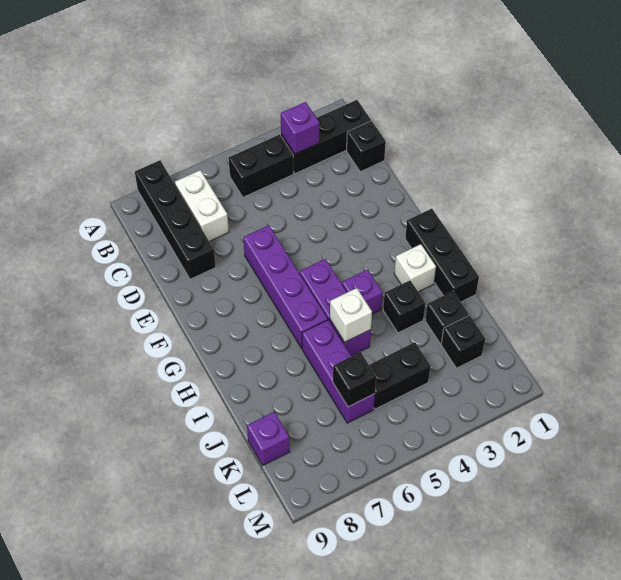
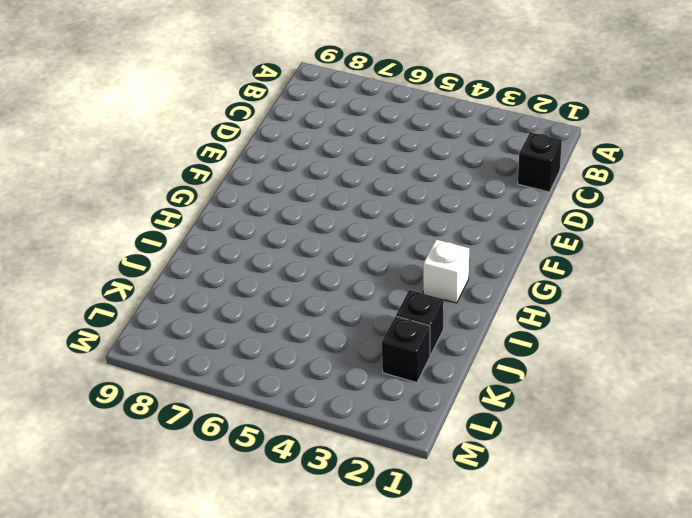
none -> black brick A8:D8 level 1
none -> black brick B1:B3 level 1
none -> black brick B4:B5 level 1

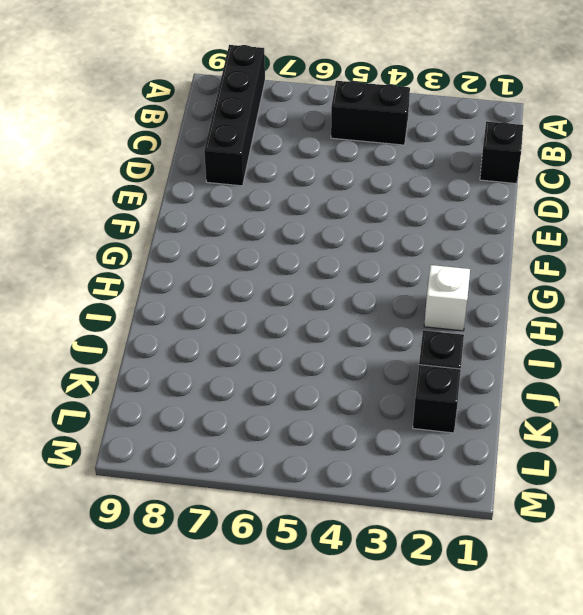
none -> black brick B1:B3 level 1
none -> white brick B7:C7 level 1
none -> purple brick E6:H6 level 1

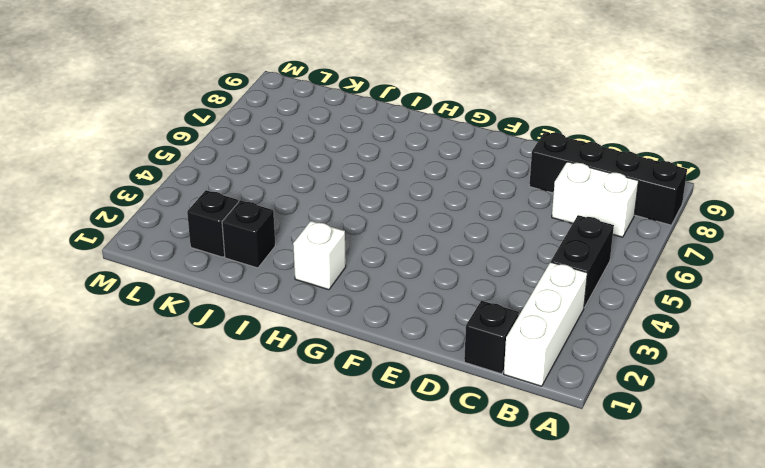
white brick B1:B3 level 1 -> black brick B1:B3 level 1
none -> purple brick E6:H6 level 1
none -> black brick G1:I1 level 1
none -> purple brick G5:I5 level 1

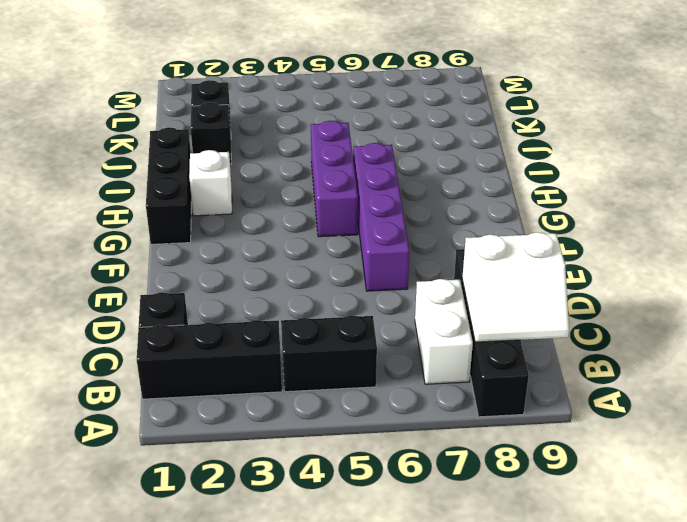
white slope B8:C9 level 2 top C -> none
none -> purple brick H4 level 1
none -> black brick I3 level 1
none -> purple brick I6:K6 level 1

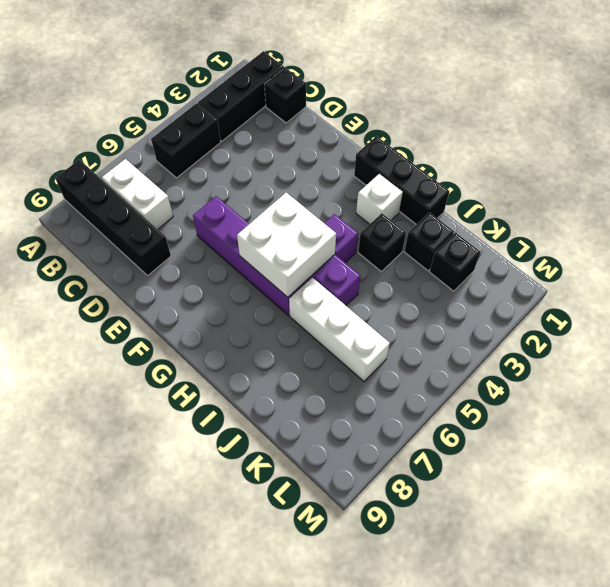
white brick G5:H6 level 2 -> none
white brick I6:K6 level 1 -> purple brick I6:K6 level 1
none -> black brick K4:K5 level 1
none -> purple brick K9 level 1
none -> purple brick B3 level 2

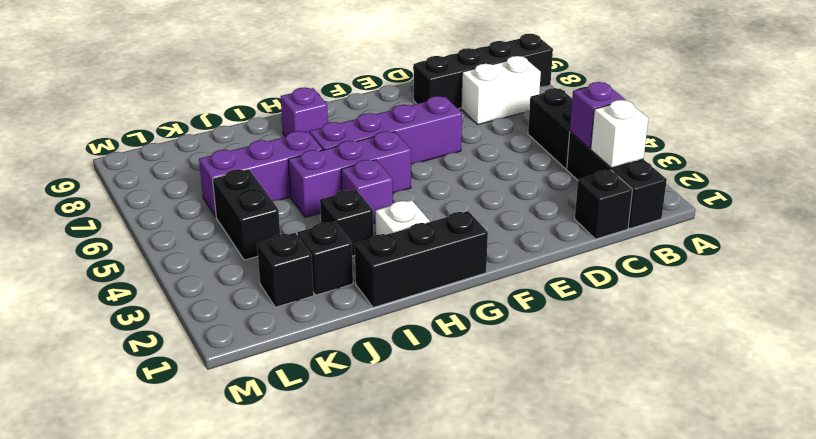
white brick B2 level 2 -> white brick I5 level 2
purple brick H8 level 1 -> purple brick K9 level 1
none -> black brick K6 level 2

